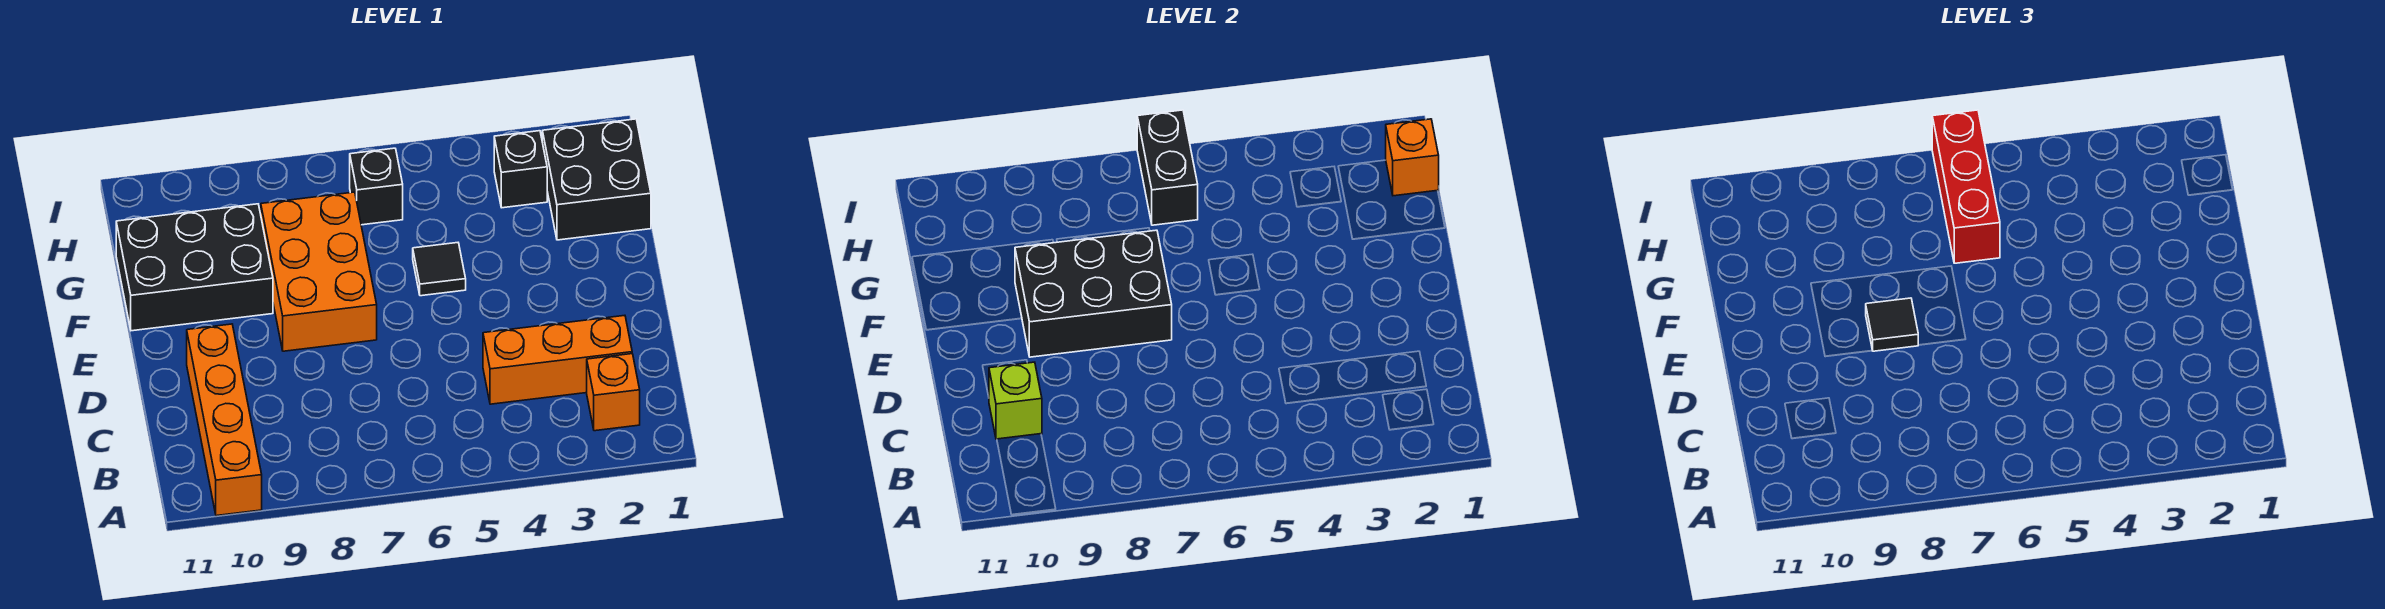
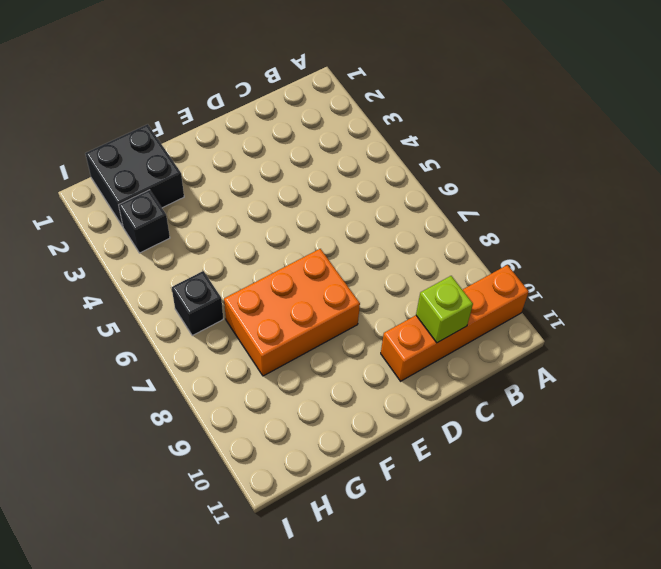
none -> orange brick B2 level 1
none -> orange brick C2:C4 level 1
none -> black tile F5 level 1

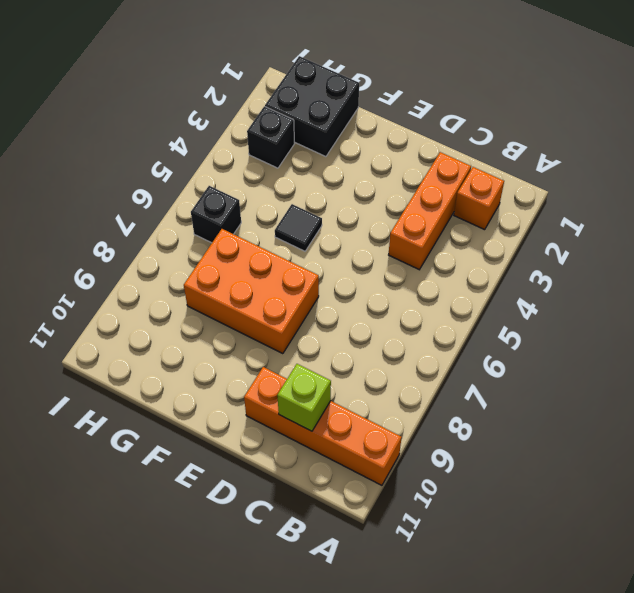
none -> black brick F9:G11 level 1
none -> black brick E7:F9 level 2
none -> orange brick H1 level 2

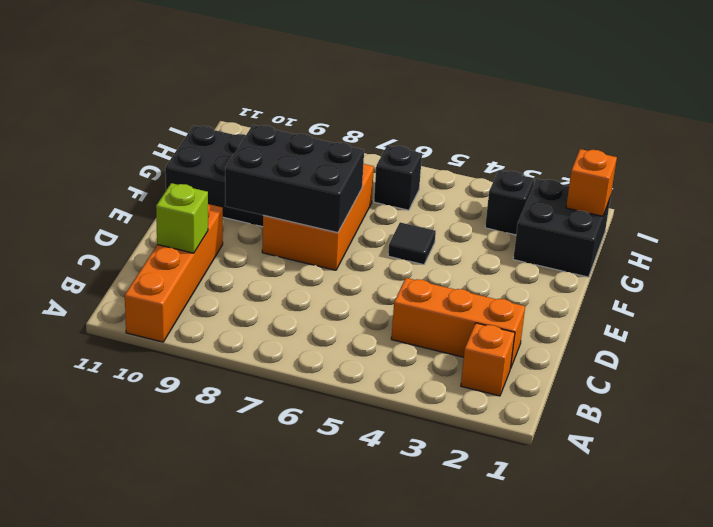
none -> black brick H6:I6 level 2
none -> black tile E8 level 3
none -> red brick G6:I6 level 3

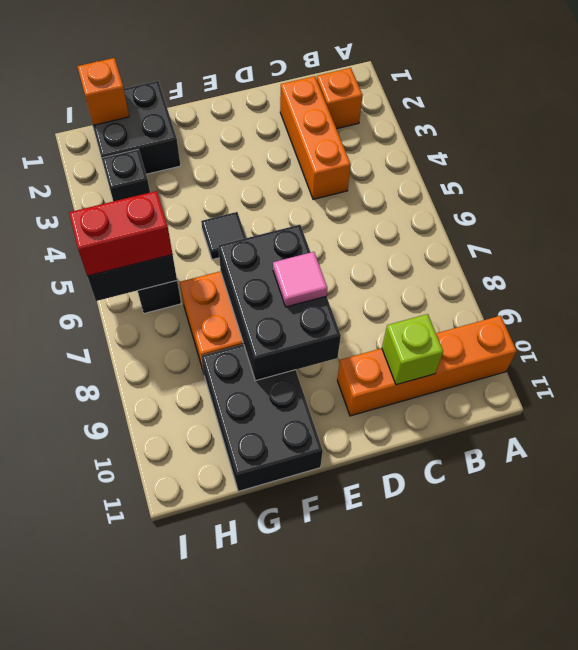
pink tile E8 level 3 -> black tile E8 level 3
red brick H6:I6 level 3 -> red brick G6:I6 level 3

